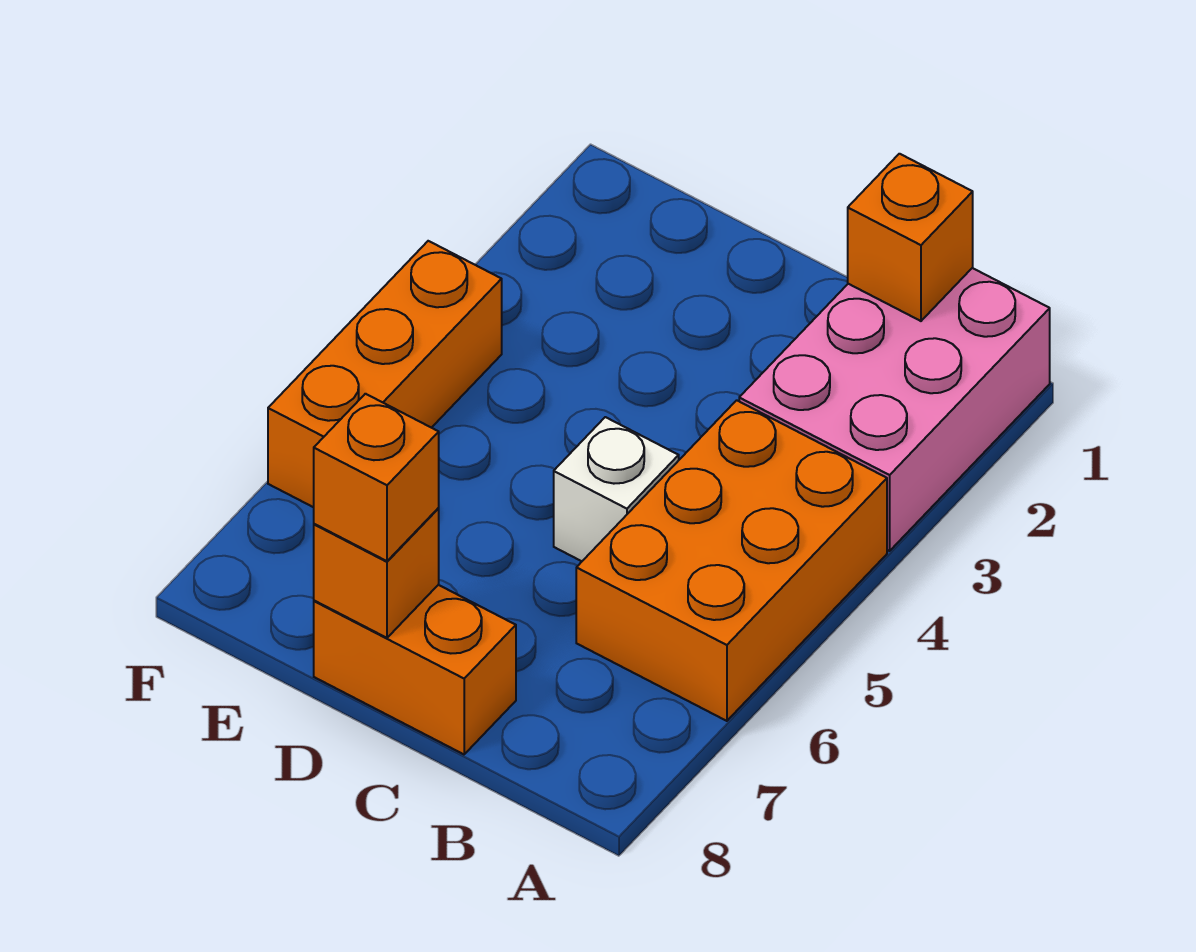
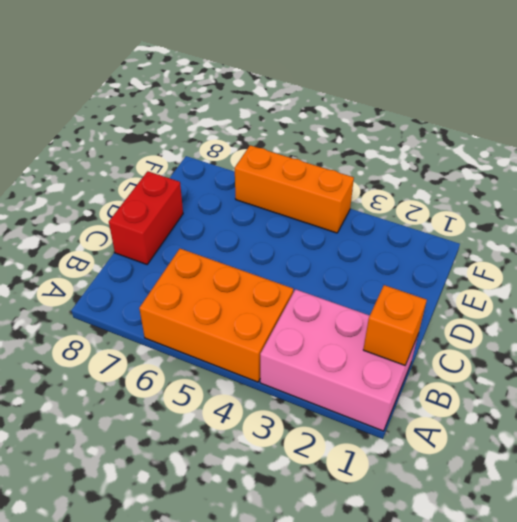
red brick C8:D8 level 1 -> orange brick C8:D8 level 1
none -> white brick C5 level 1
none -> orange brick D8 level 2

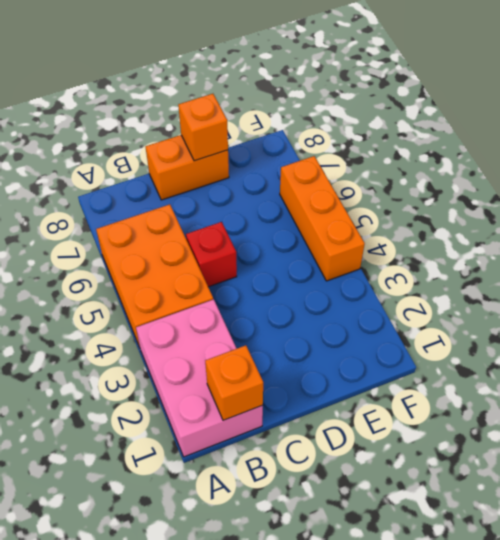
red brick C5 level 1 -> white brick C5 level 1
none -> orange brick D8 level 3

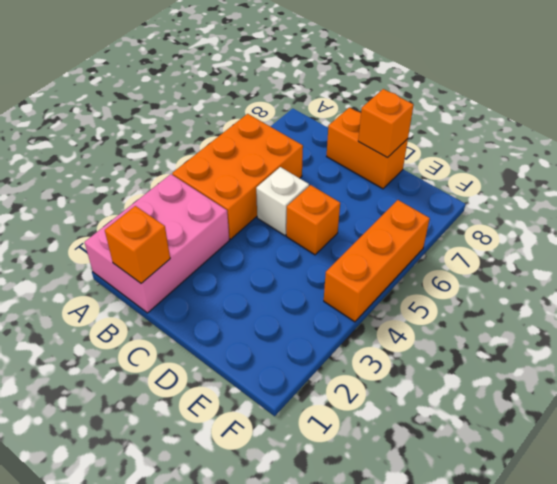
orange brick D5 level 1 -> orange brick D8 level 3

